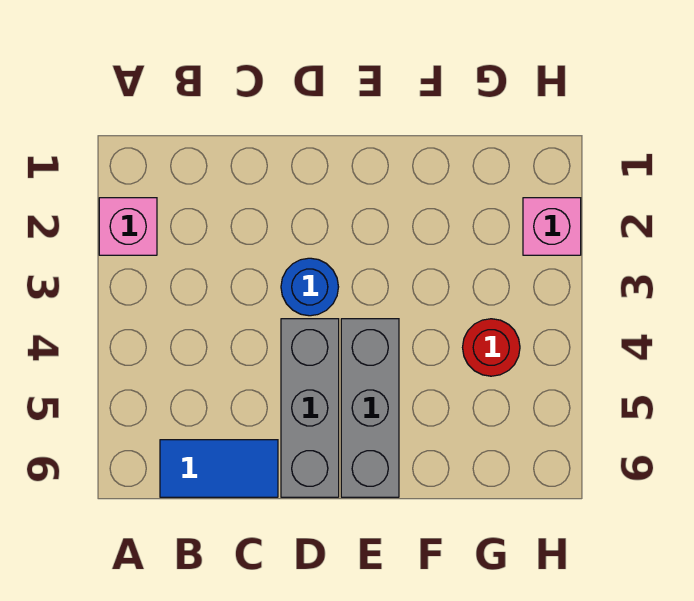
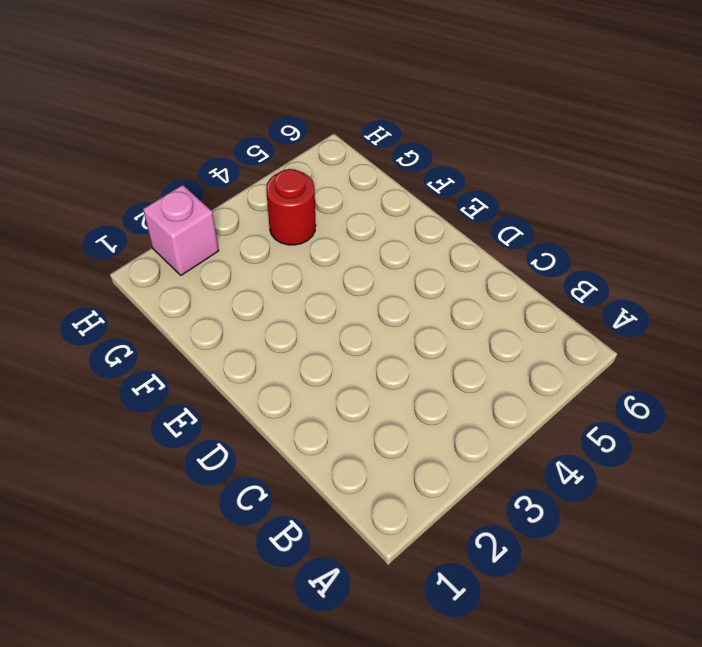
none -> pink brick A2 level 1
none -> blue tile B6:C6 level 1

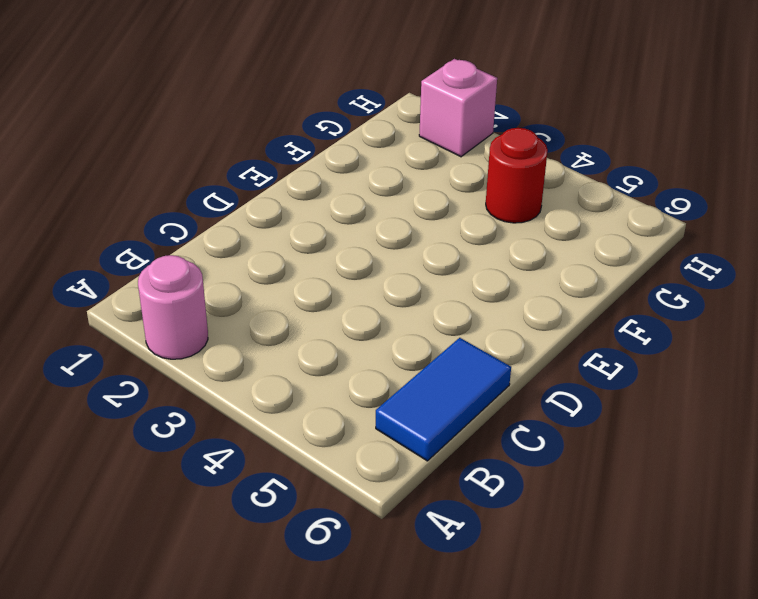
pink round brick A2 level 1 -> pink brick A2 level 1
none -> blue round brick D3 level 1
none -> grey brick D4:D6 level 1

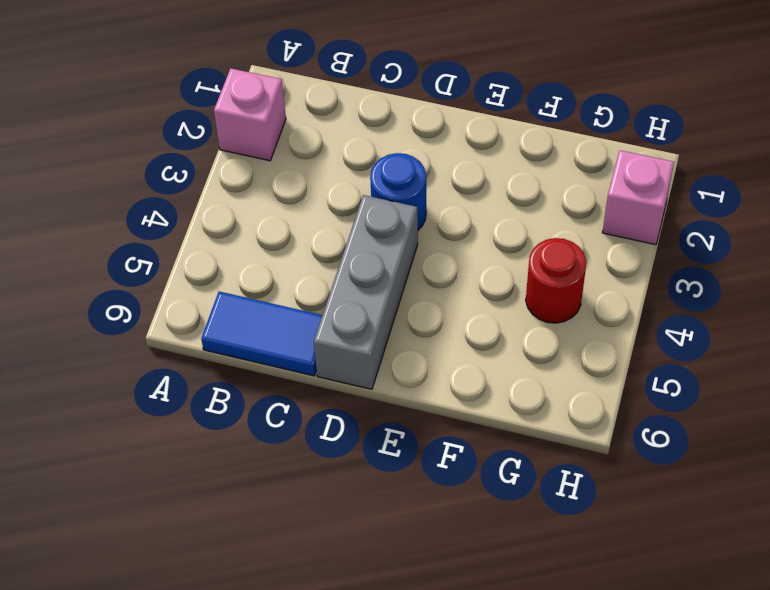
none -> grey brick E4:E6 level 1

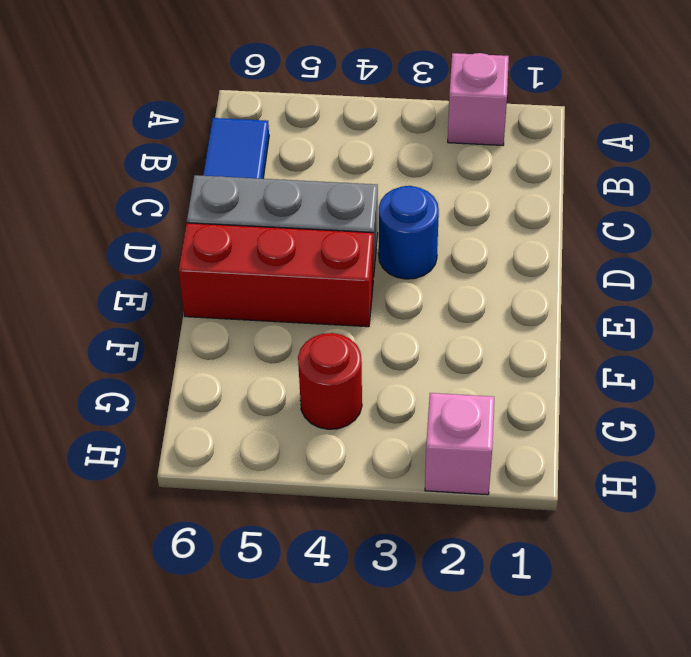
red brick E4:E6 level 1 -> grey brick E4:E6 level 1

